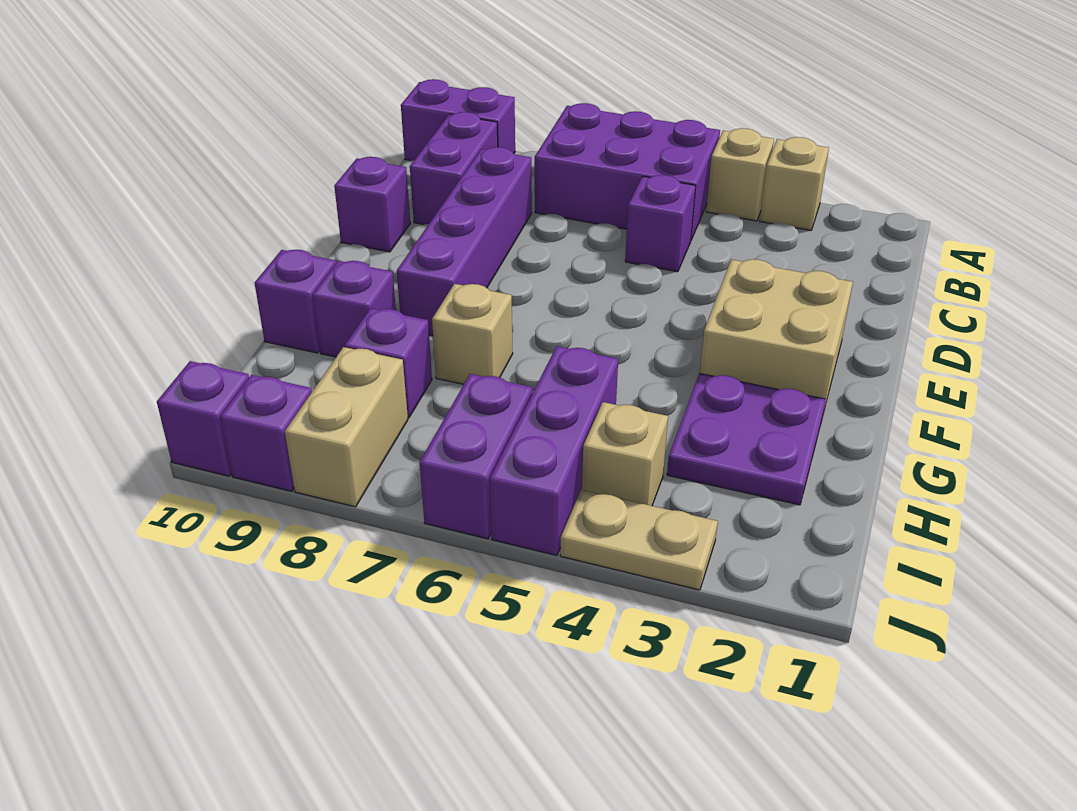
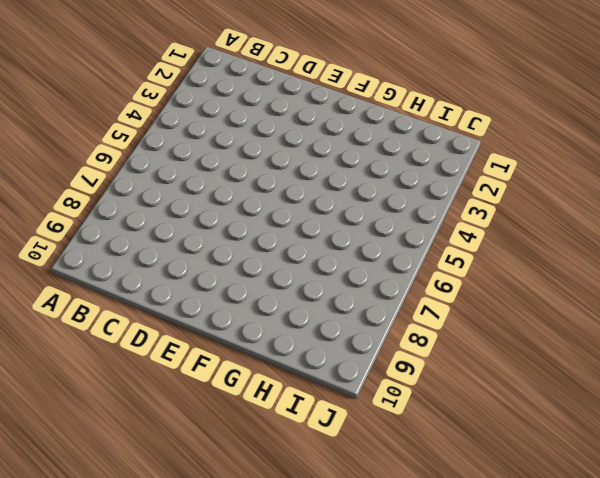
none -> tan brick A3 level 1
none -> tan brick A4 level 1
none -> purple brick A5:B7 level 1

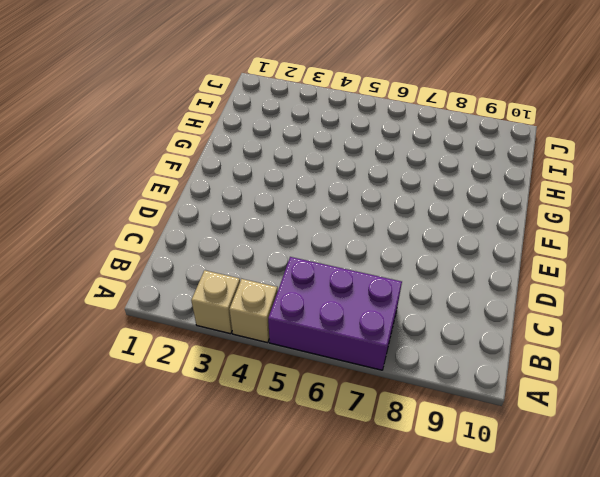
none -> purple brick A9:A10 level 1
none -> purple brick B9:C9 level 1
none -> purple brick C5 level 1

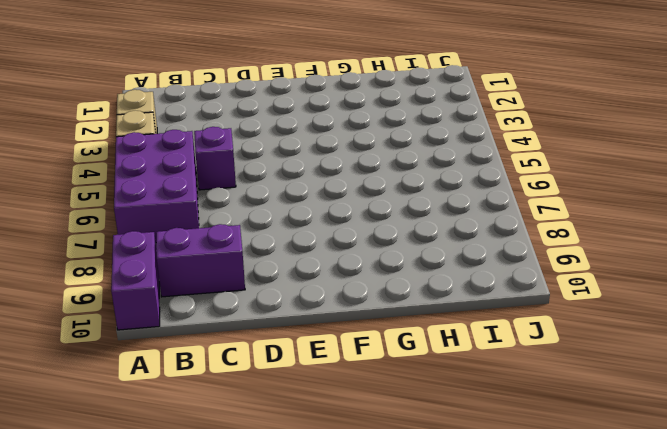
none -> purple brick C8:F8 level 1
none -> purple brick D10 level 1
none -> tan brick E2:F3 level 1

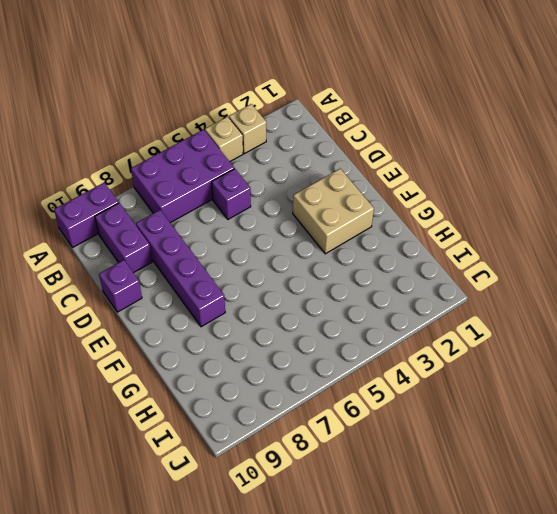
none -> purple plate G2:H3 level 1
none -> tan brick G7 level 1
none -> purple brick G9 level 1

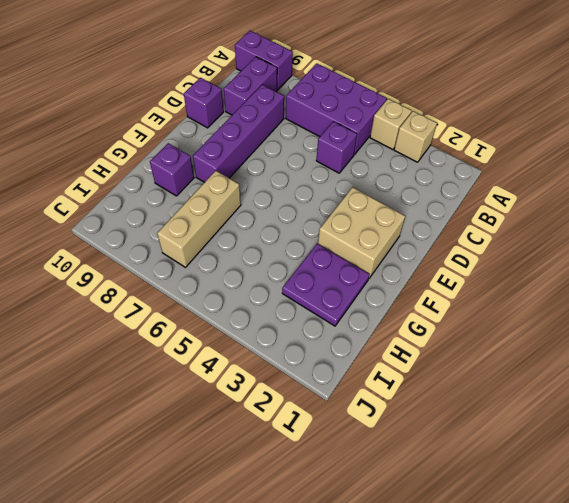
tan brick G7:I7 level 1 -> tan brick G7 level 1
none -> purple brick G10 level 1
none -> purple brick H5:J5 level 1
none -> purple brick H8 level 1

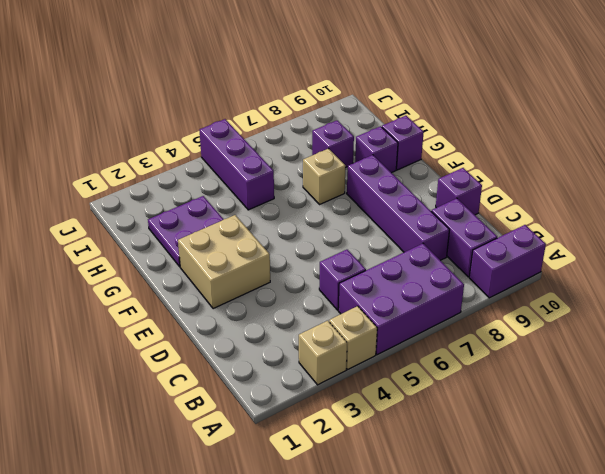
none -> tan brick I4 level 1
none -> purple brick I6:J6 level 1
none -> tan brick I8:J8 level 1

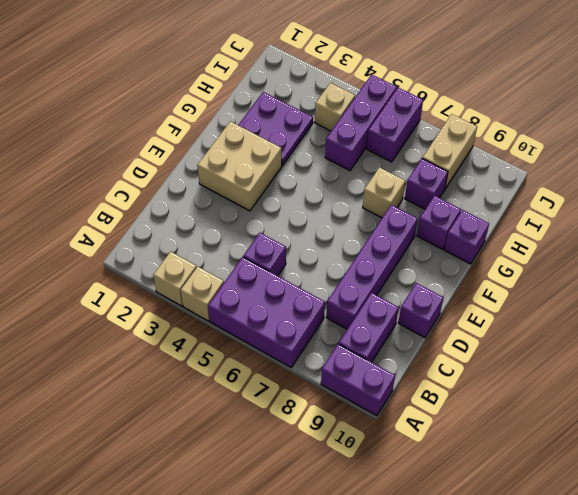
none -> tan plate J3:J4 level 1
none -> purple brick J9 level 1
none -> purple brick J10 level 1

